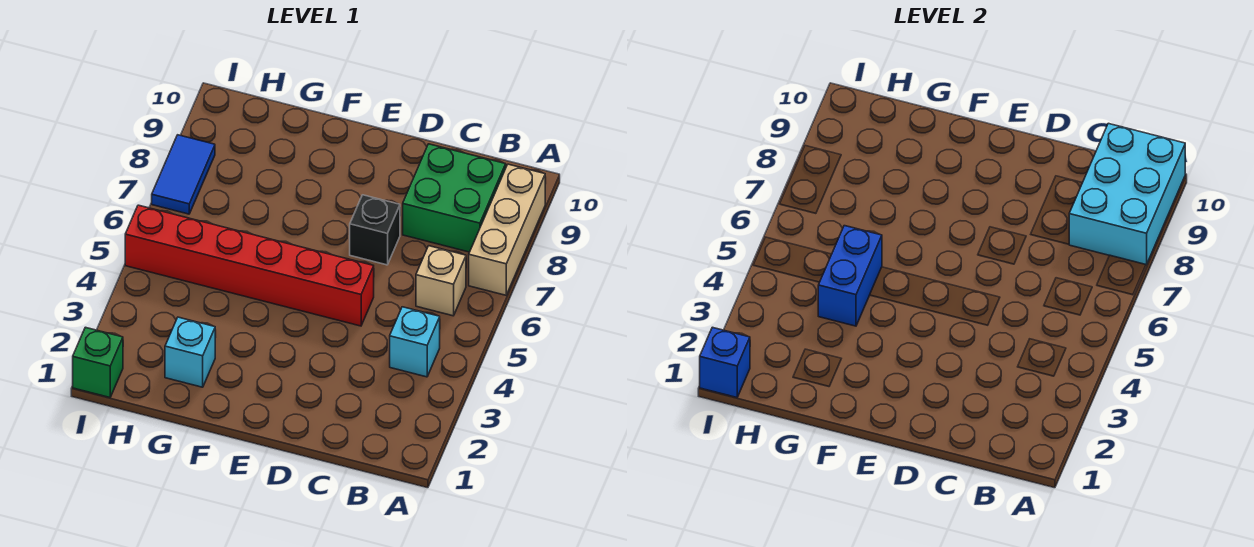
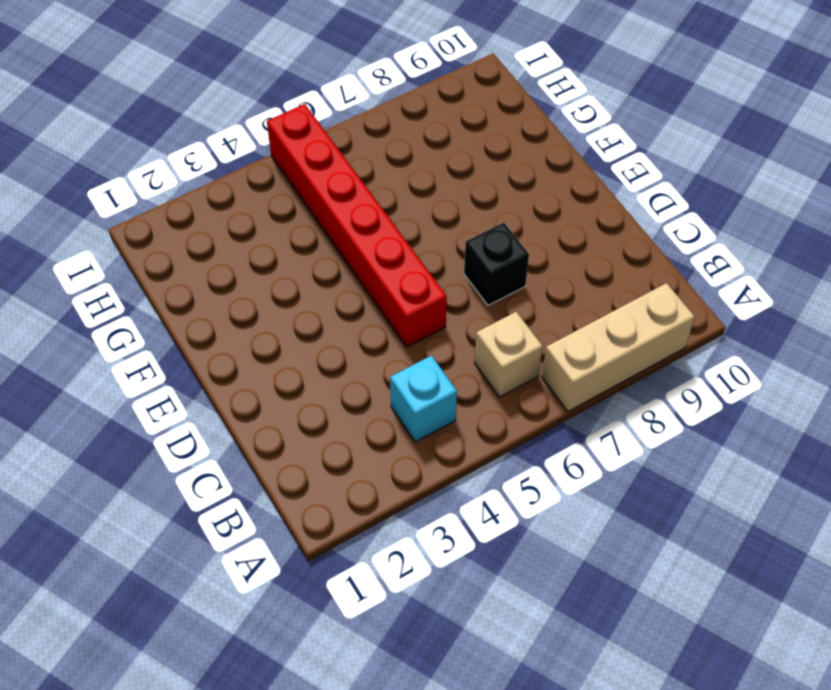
none -> green brick B8:C9 level 1
none -> cyan brick G2 level 1
none -> green brick I1 level 1

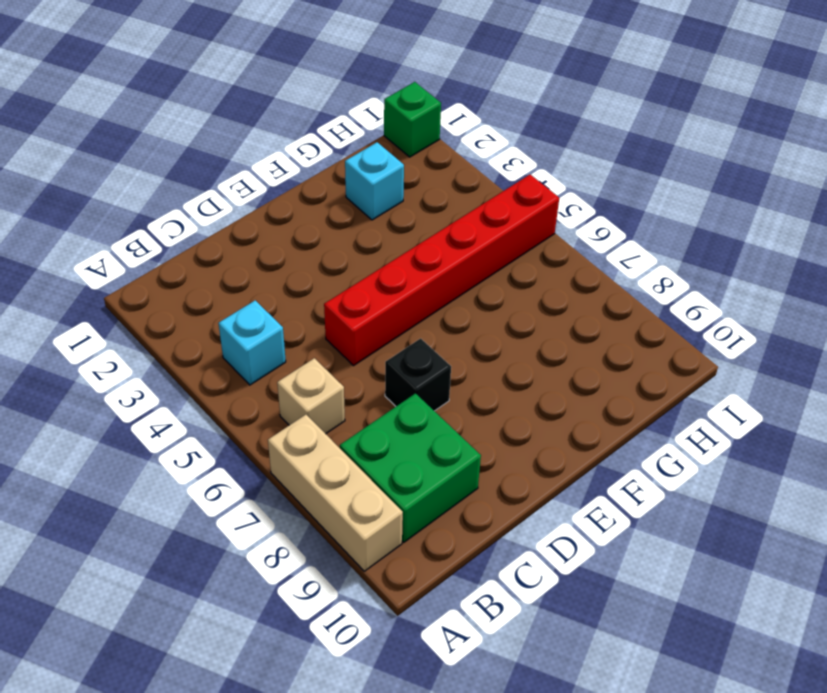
none -> blue tile I7:I8 level 1
none -> cyan brick A8:B10 level 2
none -> blue brick G4:G5 level 2

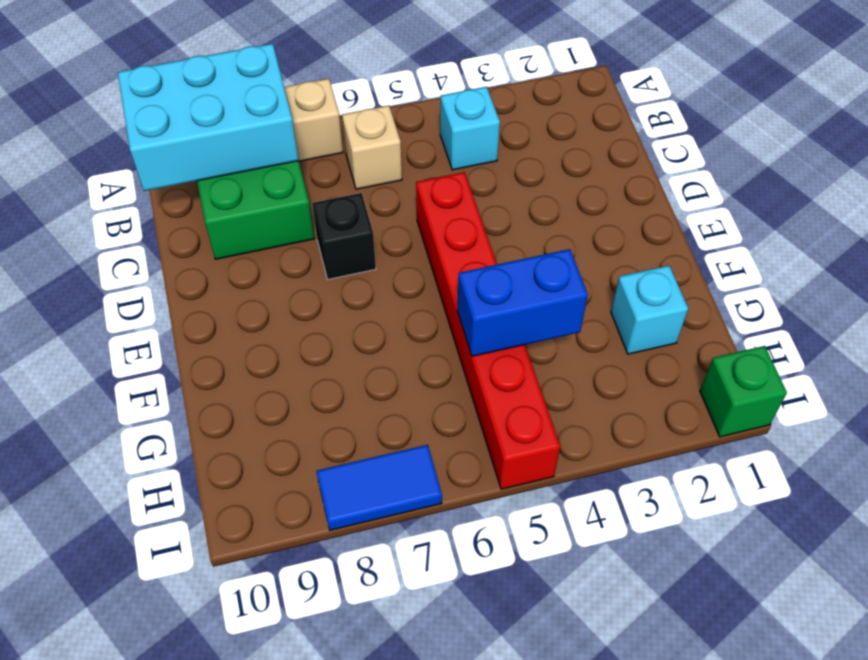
none -> blue brick I1 level 2

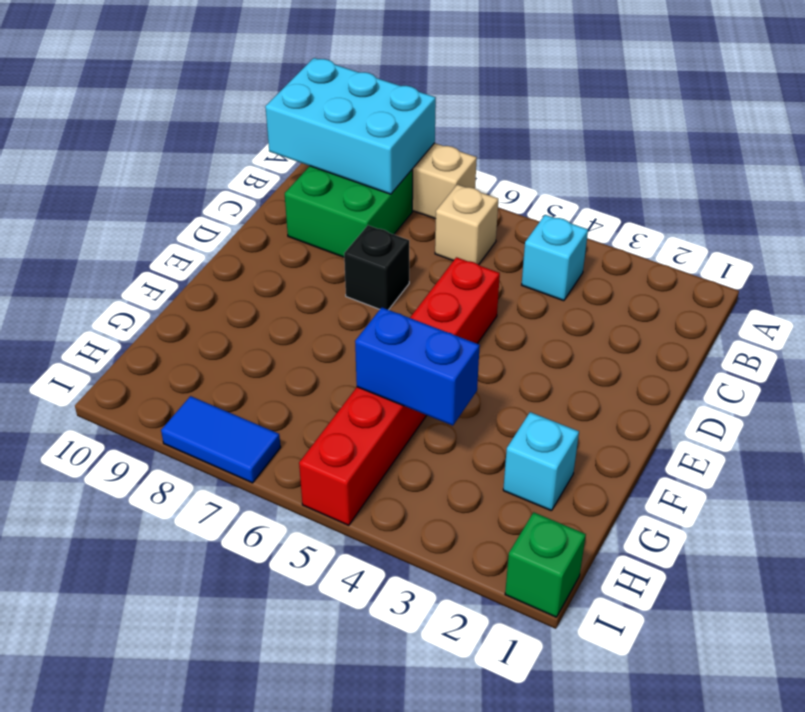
none -> blue brick I1 level 2

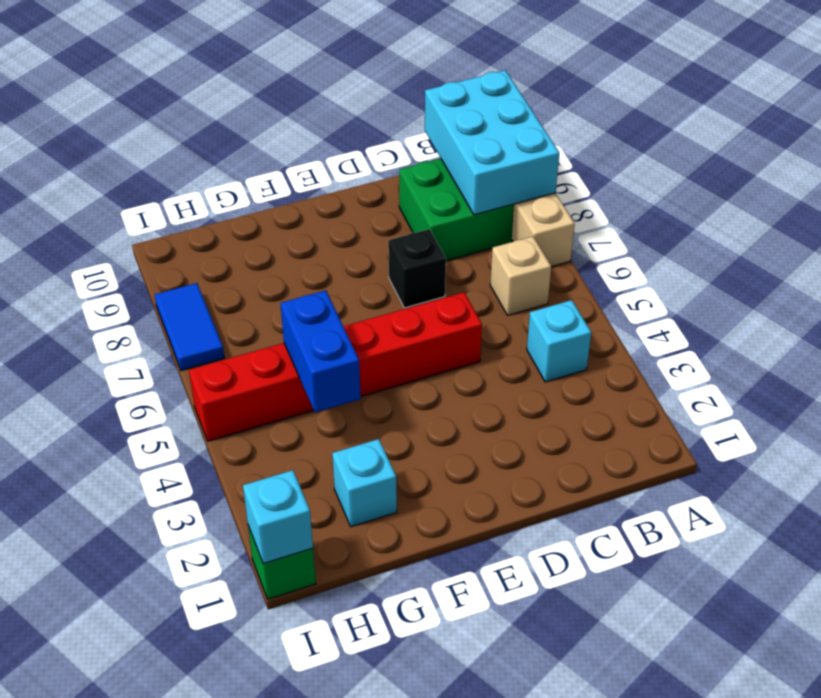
cyan brick I1 level 2 -> blue brick I1 level 2

